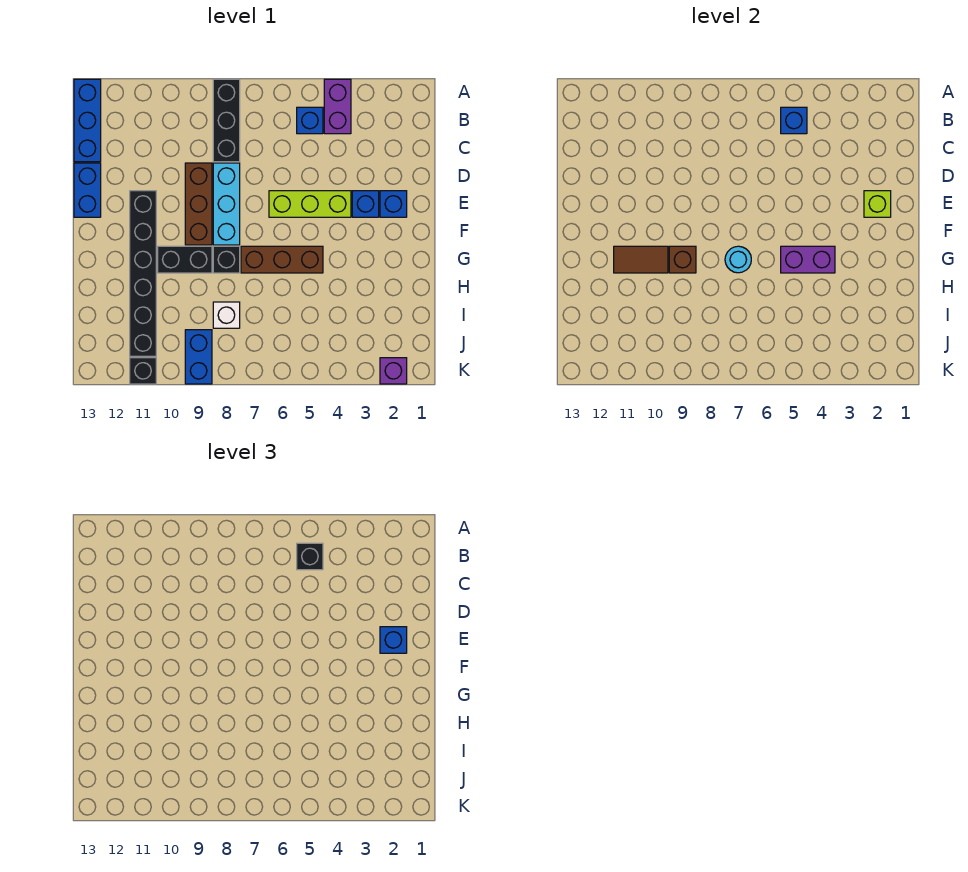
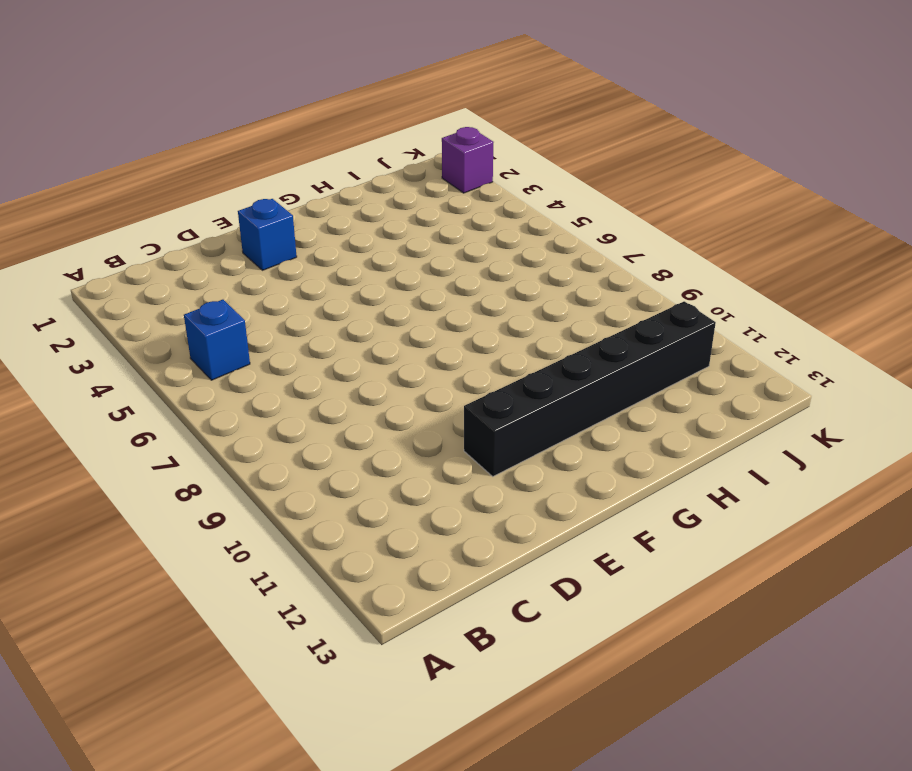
none -> purple brick A4:B4 level 1
none -> black brick A8:C8 level 1
none -> blue brick A13:C13 level 1

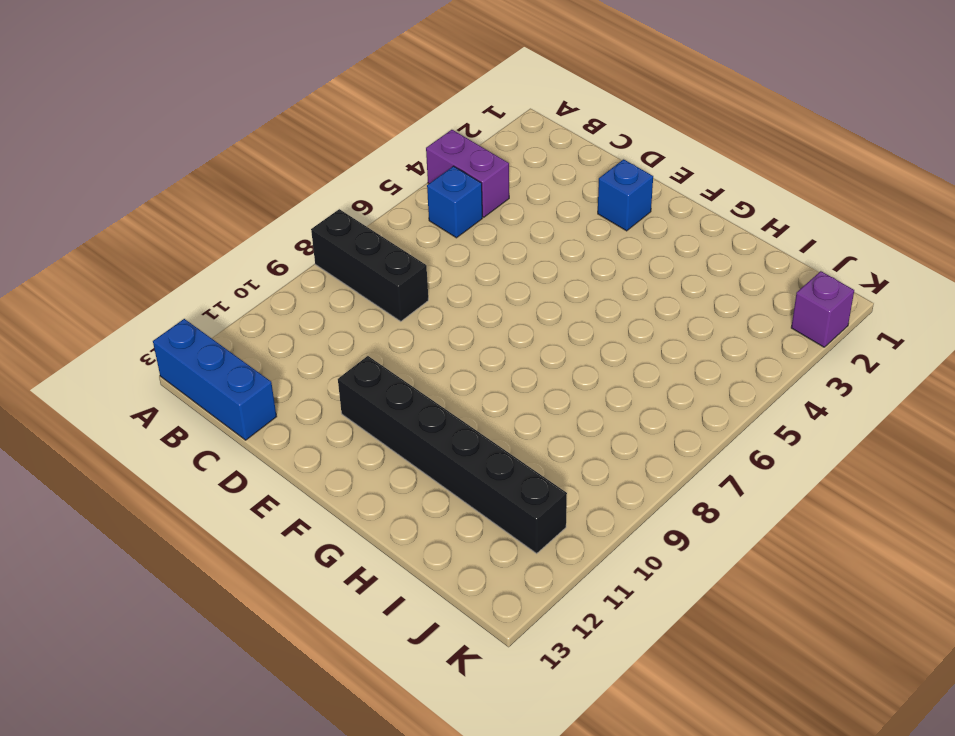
none -> cyan brick D8:F8 level 1
none -> brown brick D9:F9 level 1
none -> blue brick D13:E13 level 1

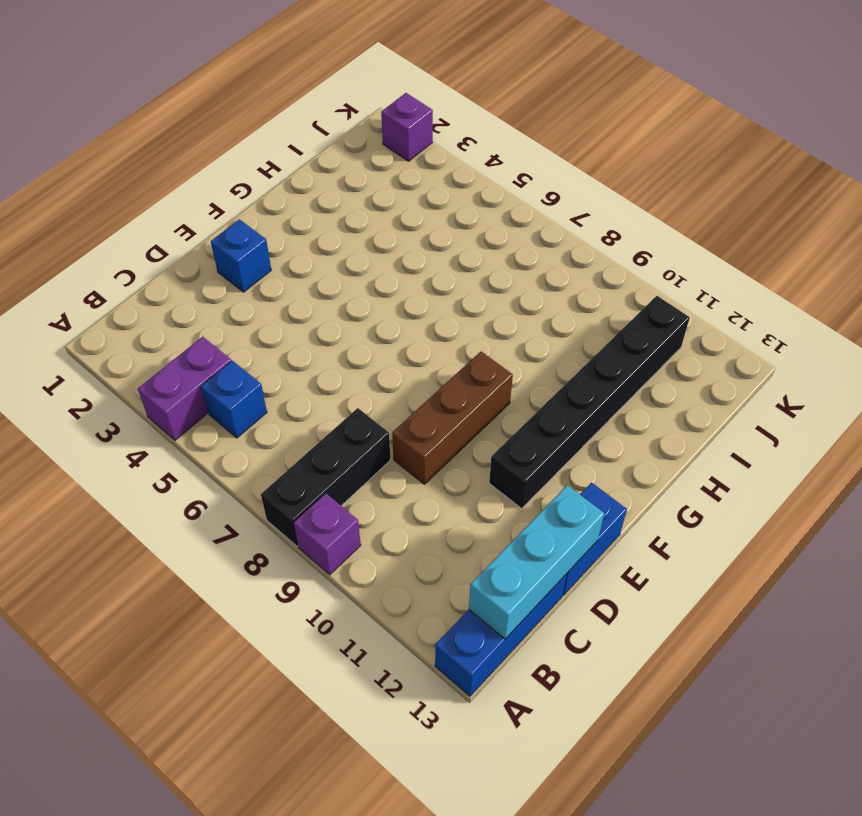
purple brick A9 level 1 -> none
cyan brick B13:D13 level 2 -> cyan brick D8:F8 level 1
none -> blue brick E3 level 1
none -> lime brick E4:E6 level 1
none -> brown brick G5:G7 level 1

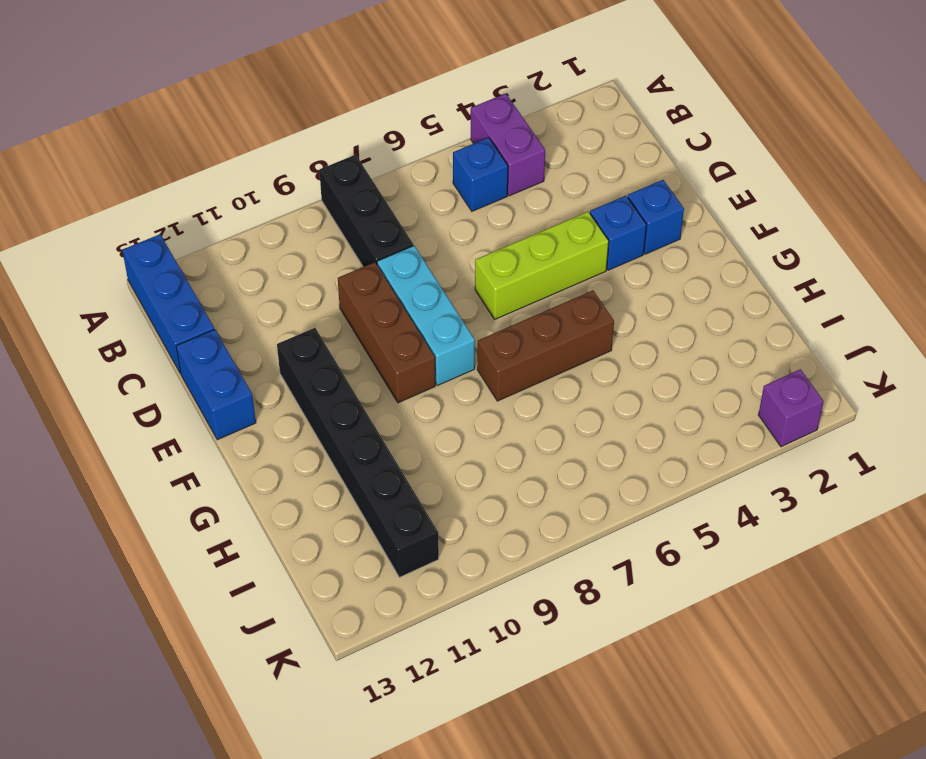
none -> black brick G8 level 1
none -> black brick G9:G10 level 1
none -> white brick I8 level 1

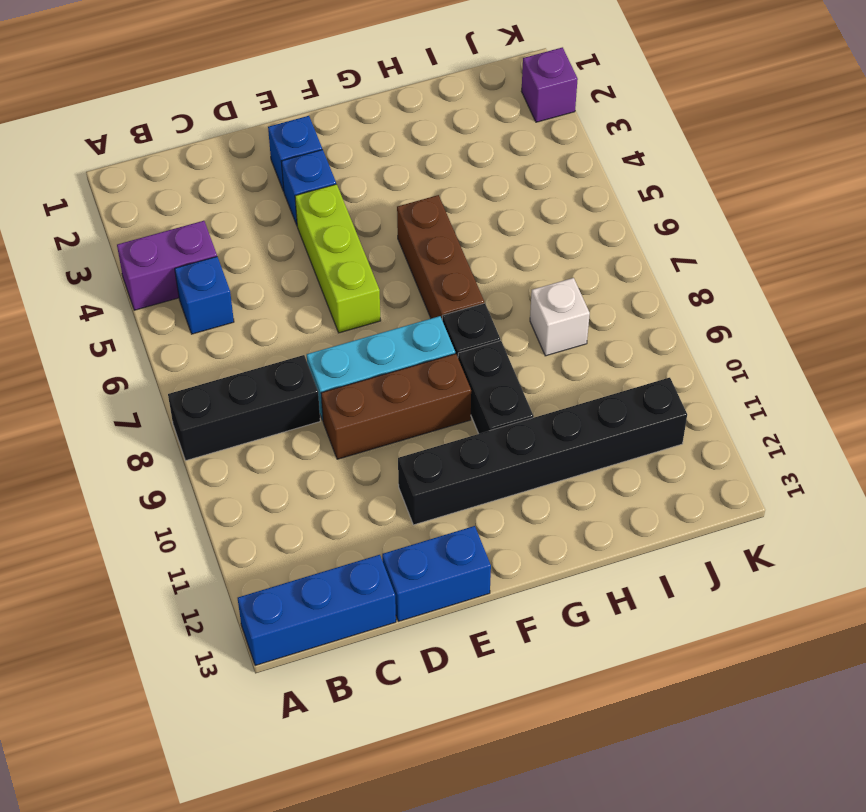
none -> blue brick J9:K9 level 1
none -> black brick K11 level 1
none -> blue brick B5 level 2

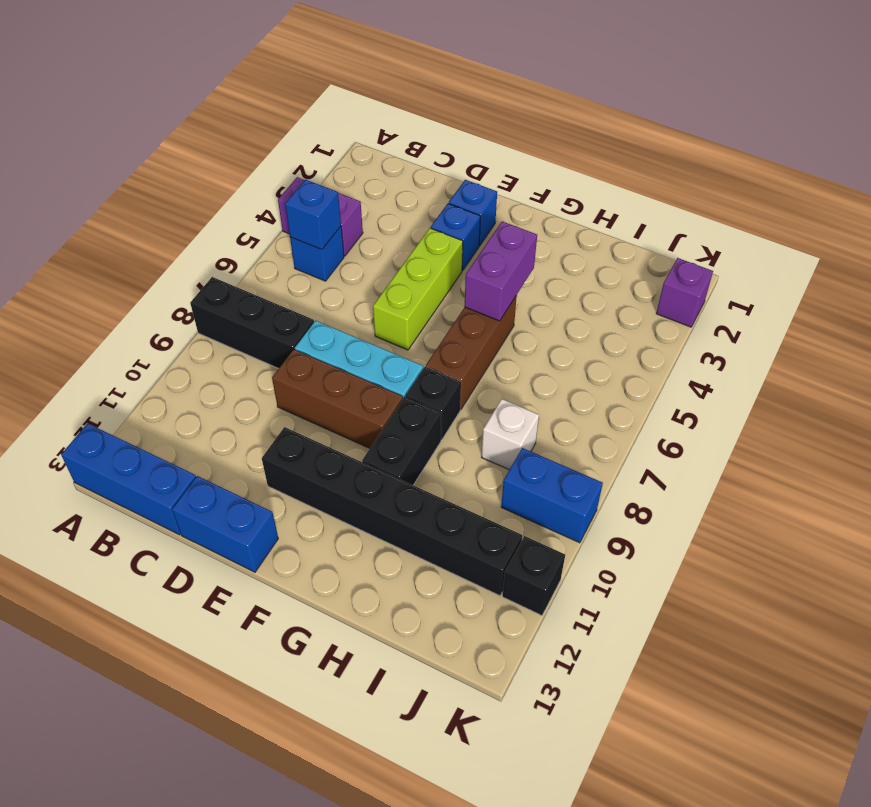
none -> lime brick E2 level 2
none -> cyan round brick G7 level 2
none -> brown brick G9 level 2

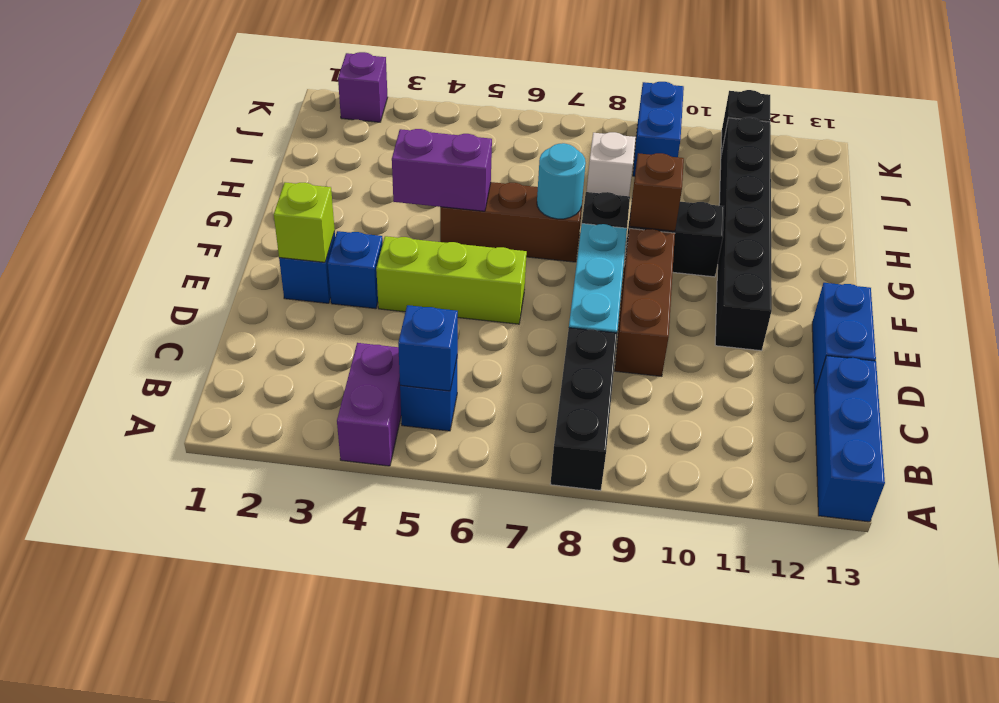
none -> brown tile G10:G11 level 2
none -> black brick B5 level 3
none -> blue brick E2 level 3

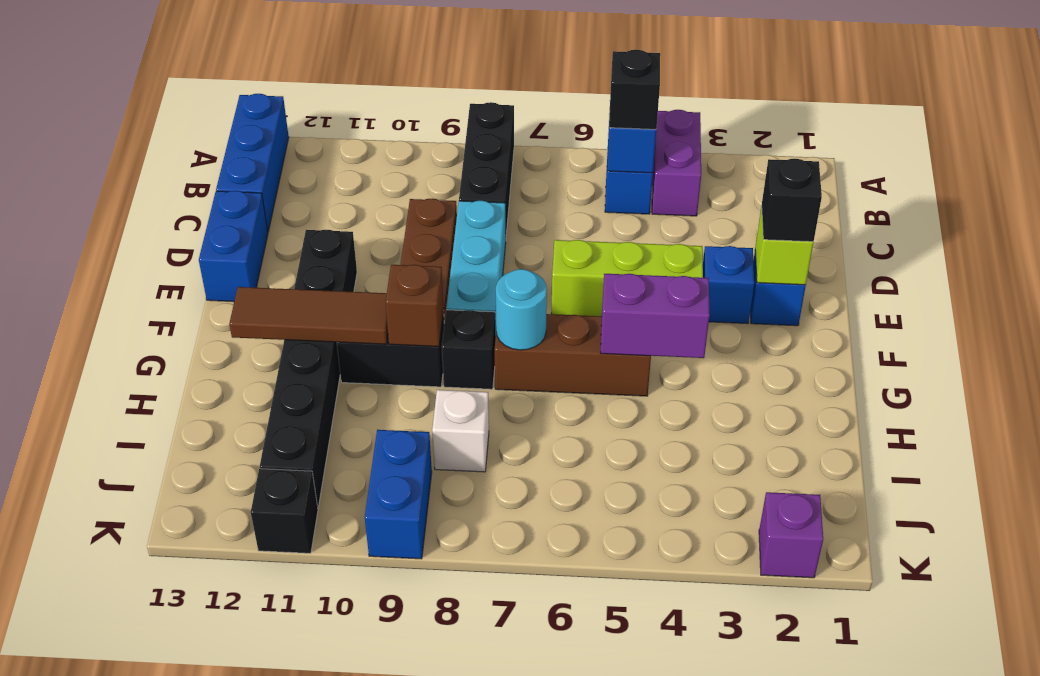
black brick E2 level 3 -> blue brick E2 level 3
brown tile G10:G12 level 2 -> brown tile G10:G11 level 2

